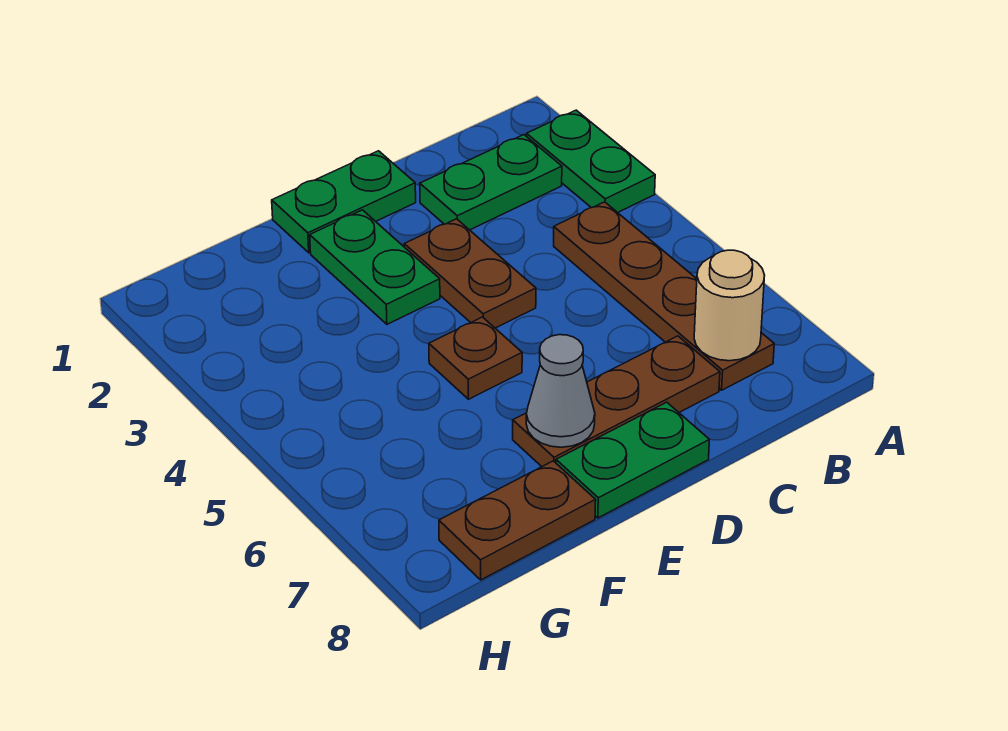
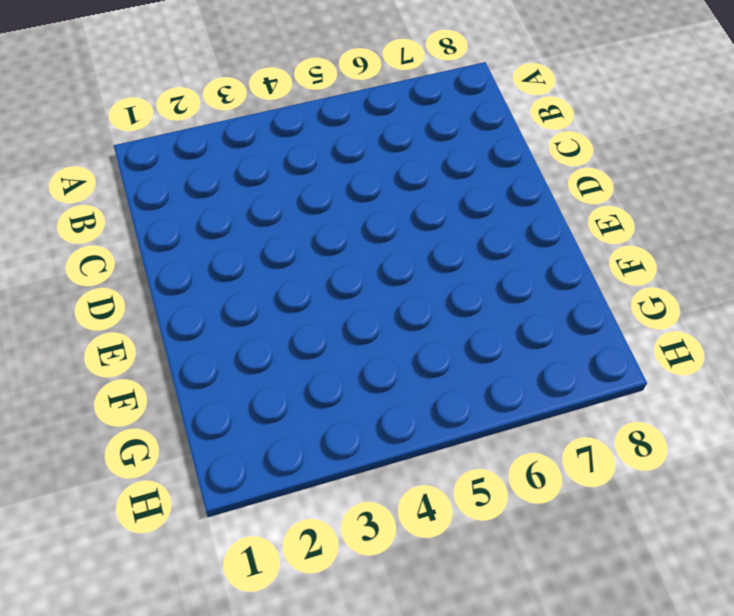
none -> green plate A2:A3 level 1
none -> green plate B2:C2 level 1
none -> brown plate B4:B7 level 1

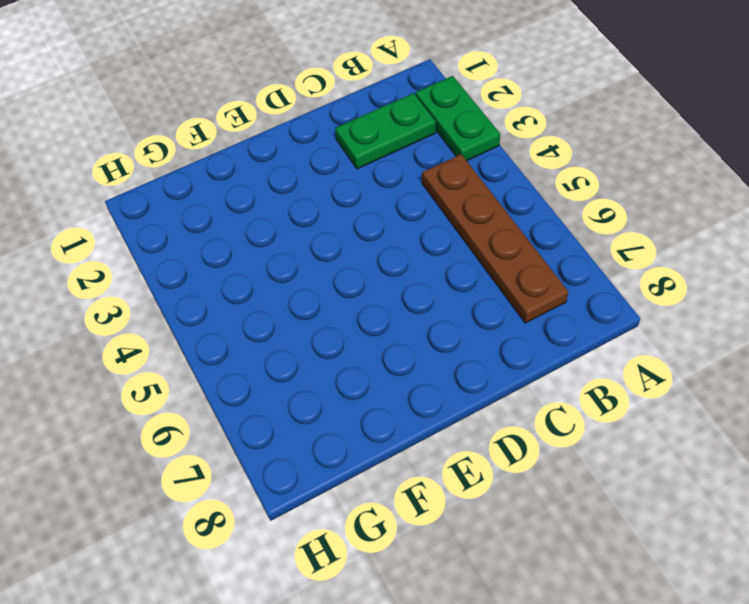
none -> brown plate C7:E7 level 1
none -> green plate D1:E1 level 1
none -> brown plate D3:D4 level 1

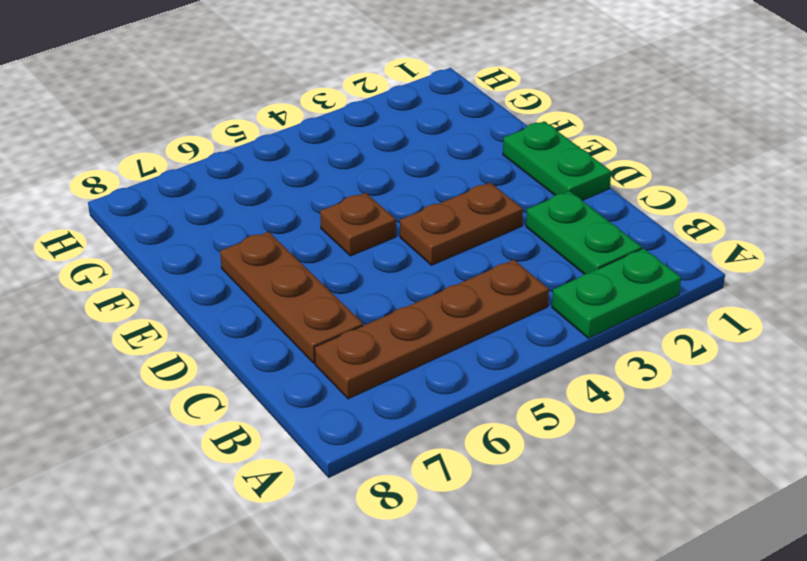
none -> green plate D8:E8 level 1
none -> green plate E2:E3 level 1
none -> brown plate F8:G8 level 1

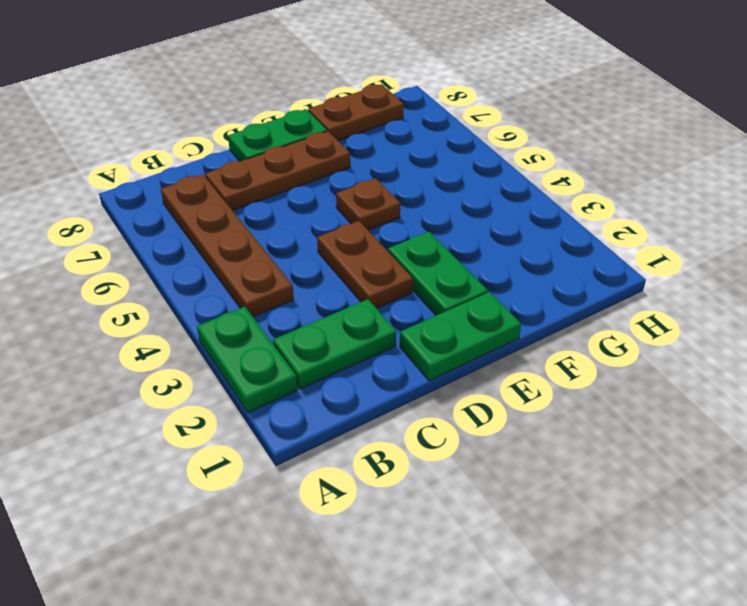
none -> tan round brick B7 level 2
none -> grey cone E7 level 2

